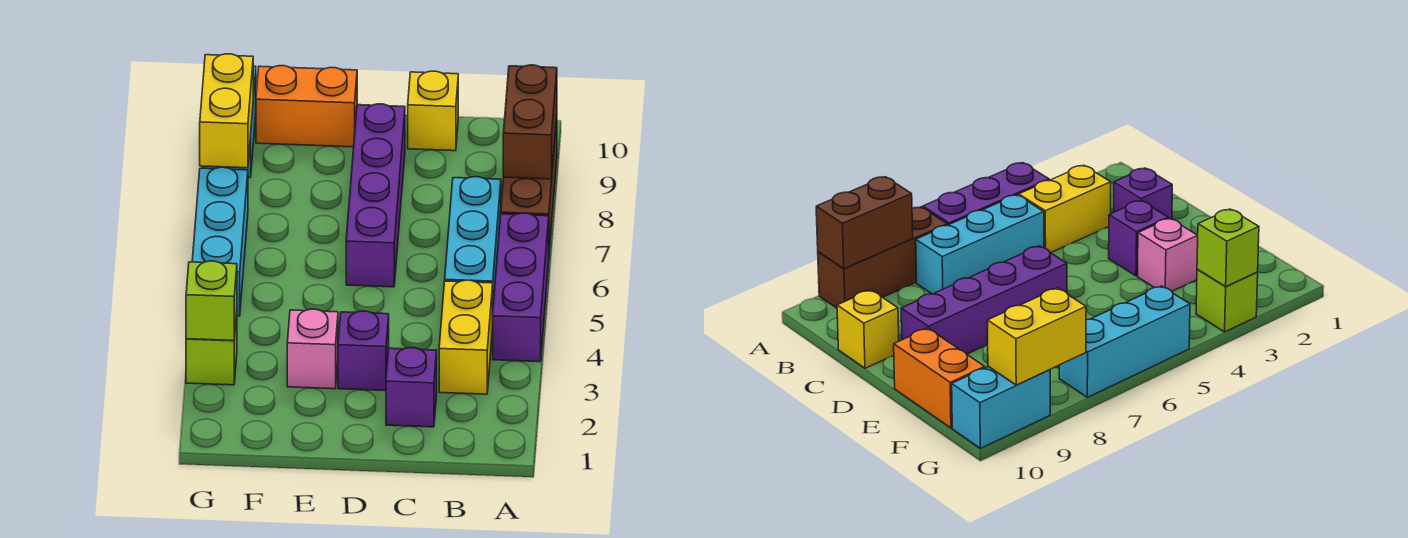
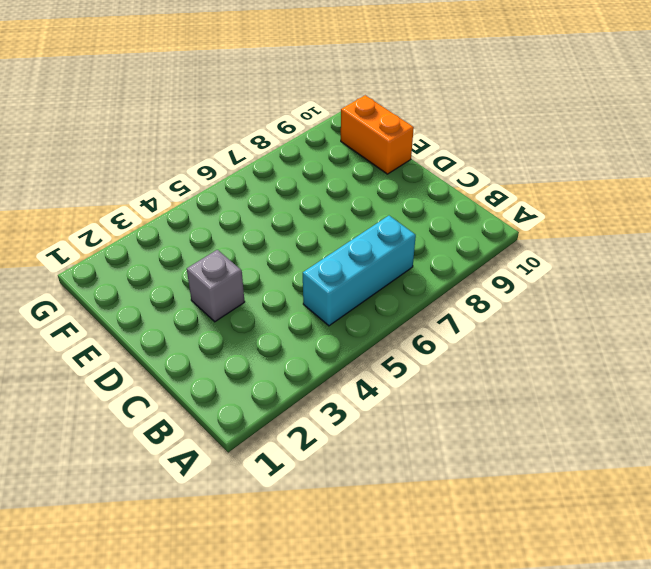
grey brick D3 level 1 -> purple brick D3 level 1
none -> purple brick A4:A6 level 1
none -> brown brick A7:A9 level 1
none -> yellow brick B3:B4 level 1

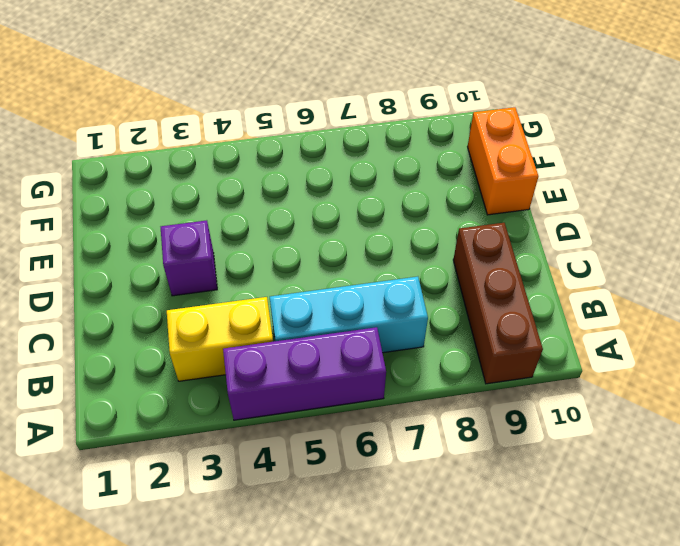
brown brick A9:C9 level 1 -> brown brick A7:A9 level 1
none -> purple brick C2 level 1
none -> yellow brick C10 level 1
none -> purple brick D6:D9 level 1

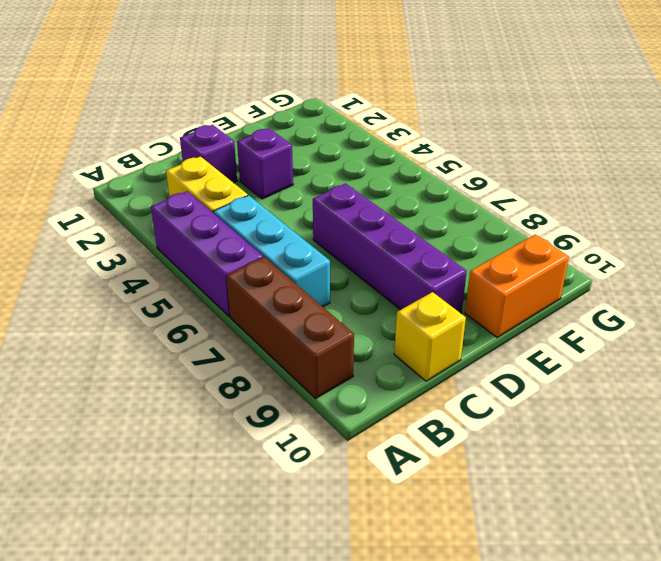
none -> pink brick E3 level 1
none -> lime brick G3 level 1
none -> cyan brick G5:G7 level 1

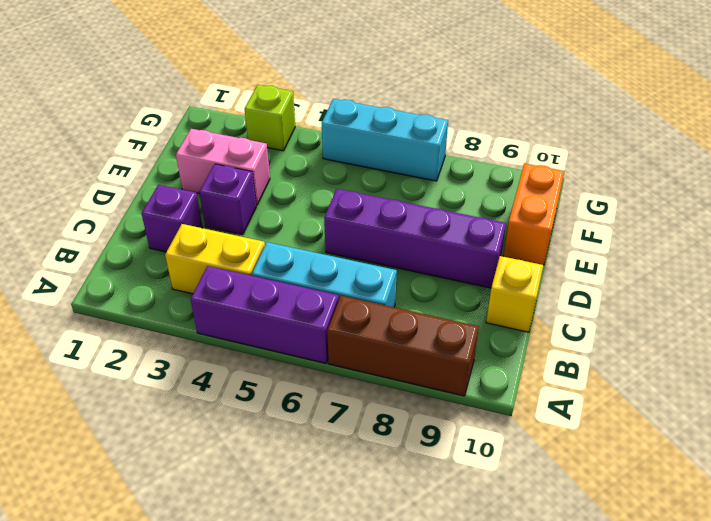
pink brick E2:E3 level 1 -> pink brick E3 level 1
none -> cyan brick G9:G10 level 1
none -> brown brick A8:A9 level 2
none -> lime brick G3 level 2

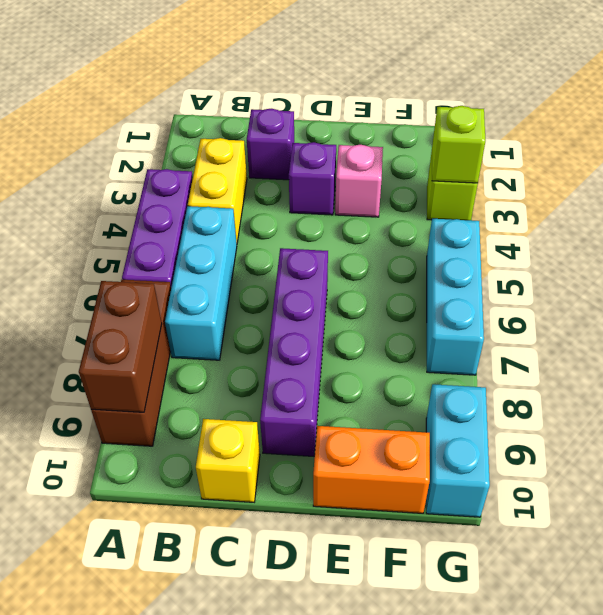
none -> yellow brick G8:G9 level 2

